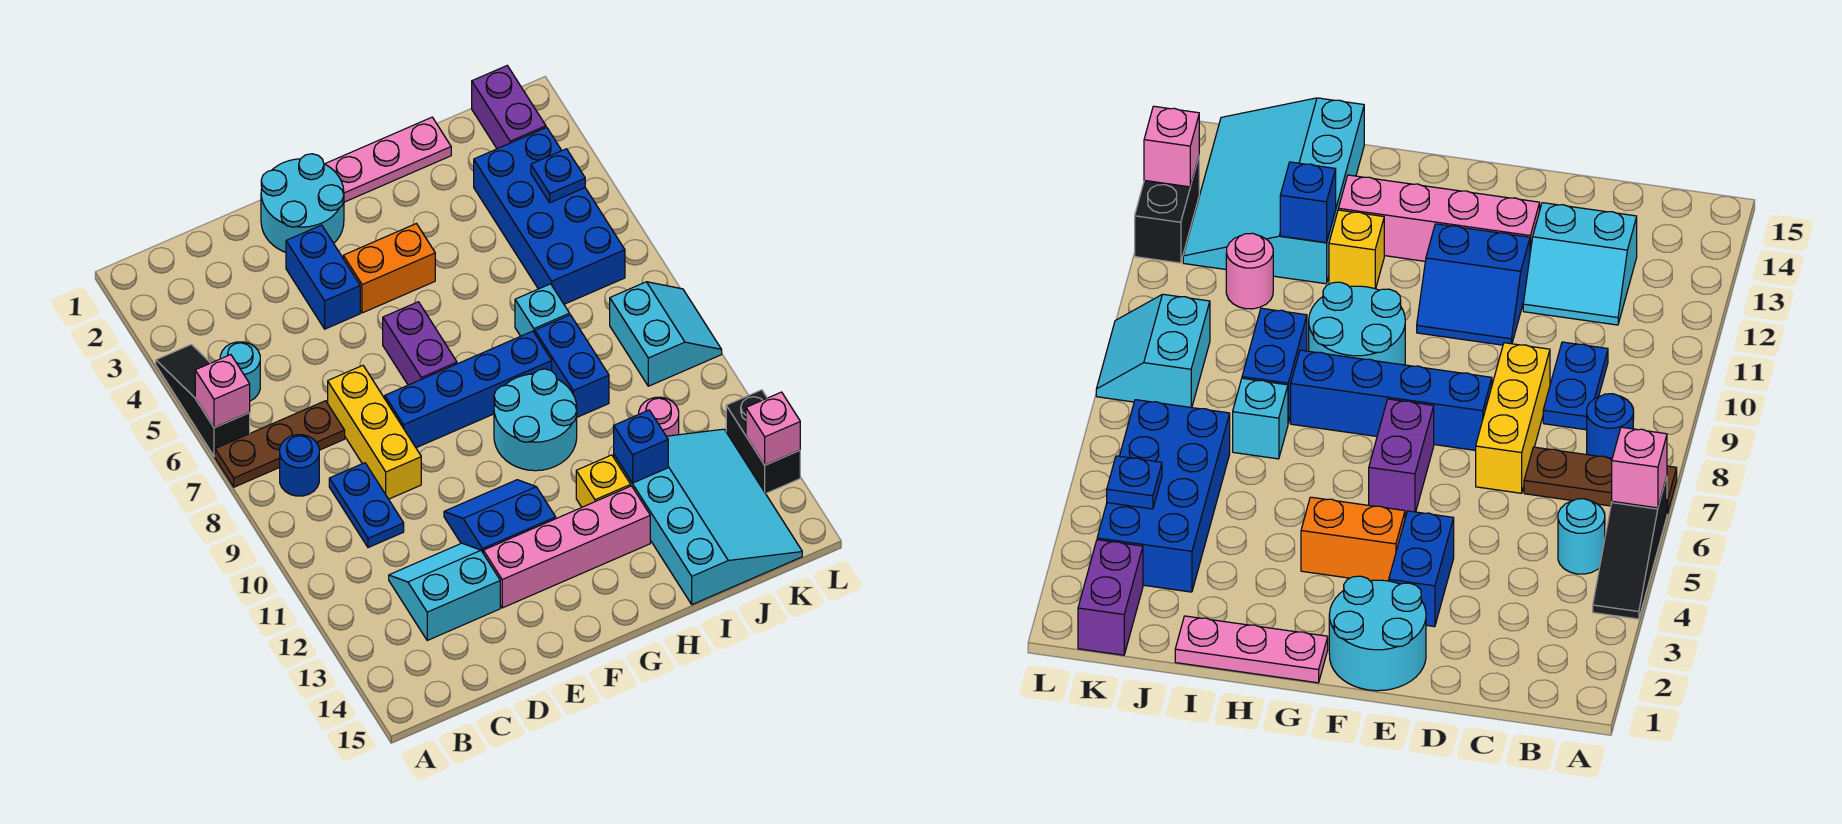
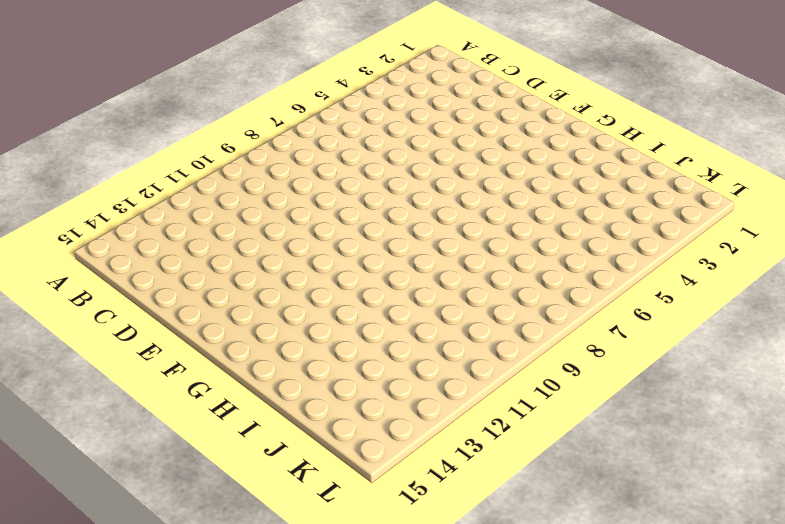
none -> black slope A4:A6 level 1 top 6
none -> brown plate A7:C7 level 1
none -> cyan round brick B5 level 1

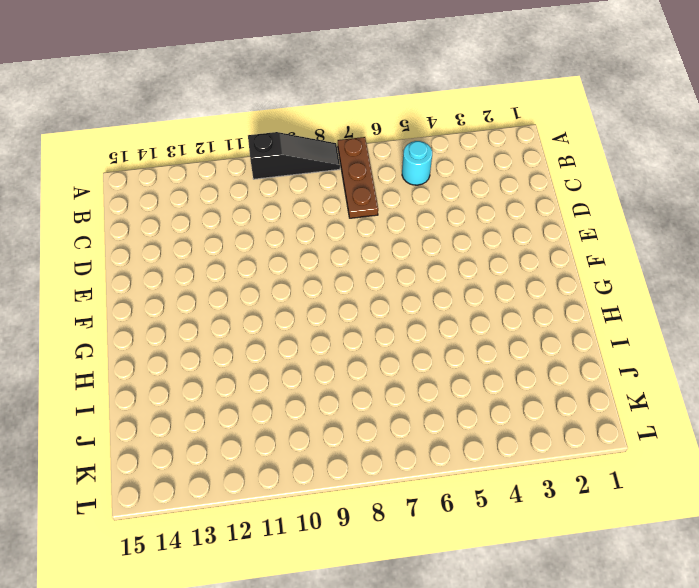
black slope A8:A10 level 1 top 10 -> black slope A4:A6 level 1 top 6
none -> blue round brick B8 level 1
none -> blue plate C9:C10 level 1
none -> cyan slope C12:D13 level 1 top 13

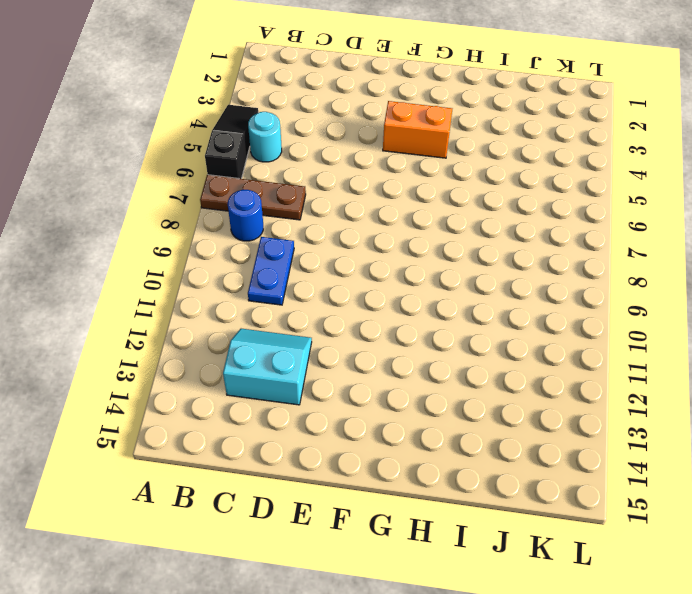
none -> yellow brick D7:D9 level 1
none -> cyan round brick E1:F2 level 1
none -> blue brick E3:E4 level 1

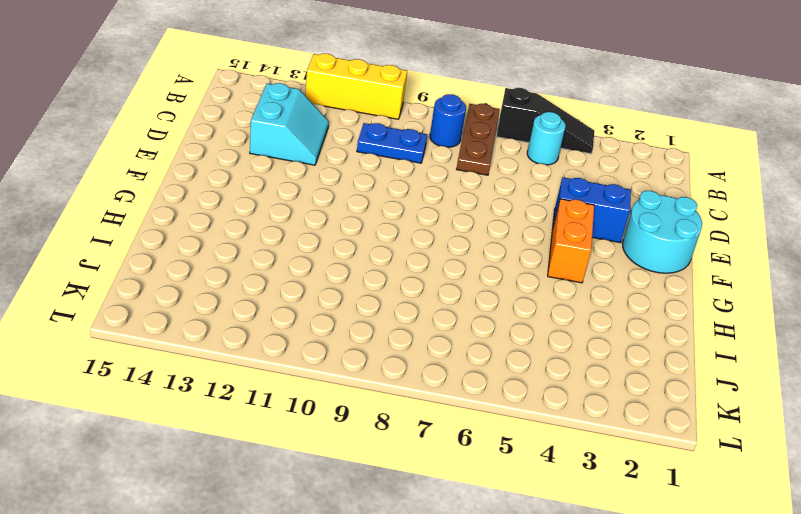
yellow brick A10:A12 level 1 -> yellow brick D7:D9 level 1
none -> blue brick E8:H8 level 1
none -> blue slope E11:F12 level 1 top 12
none -> pink brick E13:H13 level 1

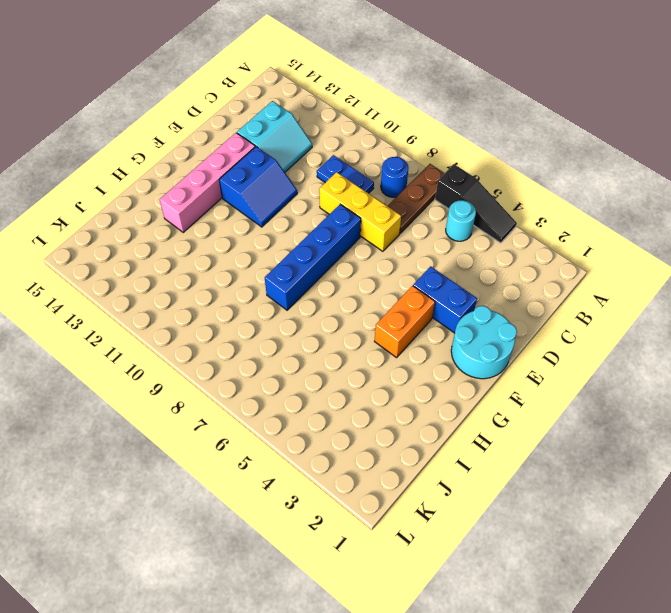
none -> purple brick F6:F7 level 1
none -> pink plate G1:I1 level 1
none -> cyan round brick G9:H10 level 1

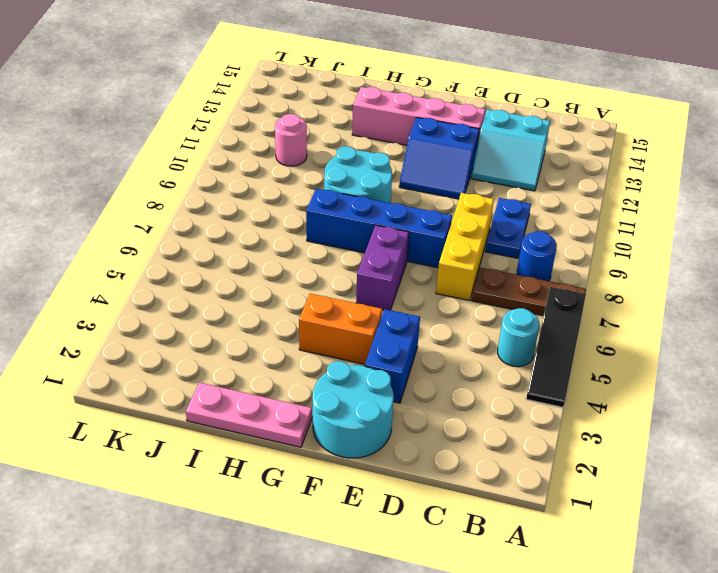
none -> yellow brick H12 level 1
none -> cyan brick I7 level 1
none -> blue brick I8:I9 level 1

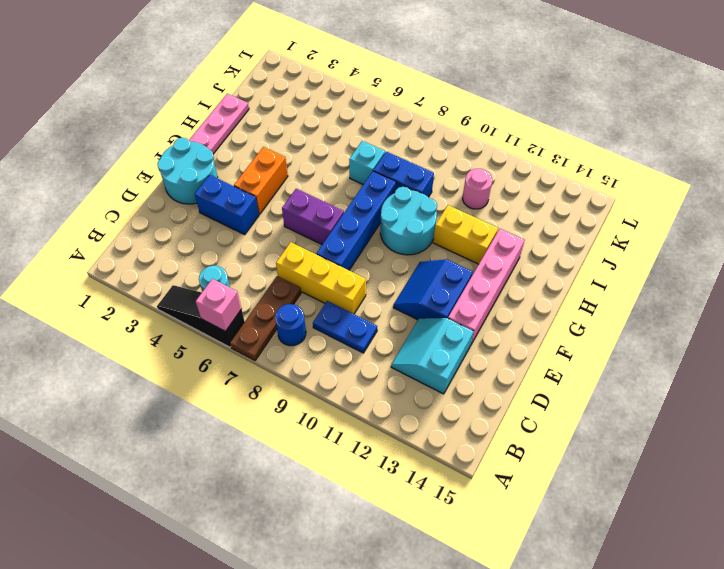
yellow brick H11:H12 level 1 -> yellow brick H12 level 1
none -> cyan slope I12:K15 level 1 top I
none -> blue brick J3:K6 level 1
none -> purple brick K1:K2 level 1

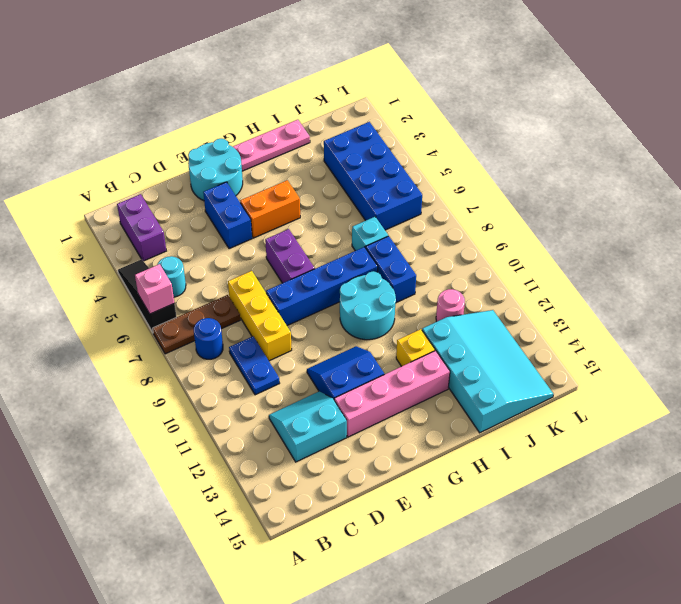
purple brick B2:B3 level 1 -> purple brick K1:K2 level 1
none -> cyan slope K8:L9 level 1 top K
none -> black brick L12:L13 level 1
none -> blue brick I12 level 2

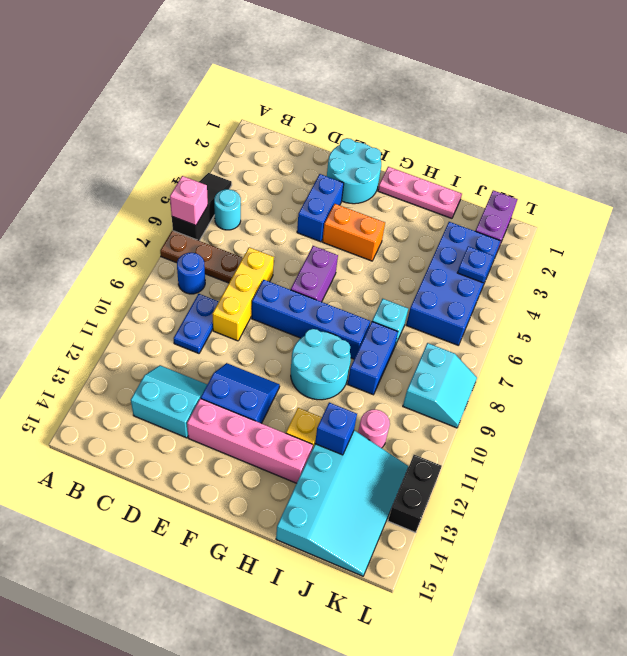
none -> pink brick L13 level 2

